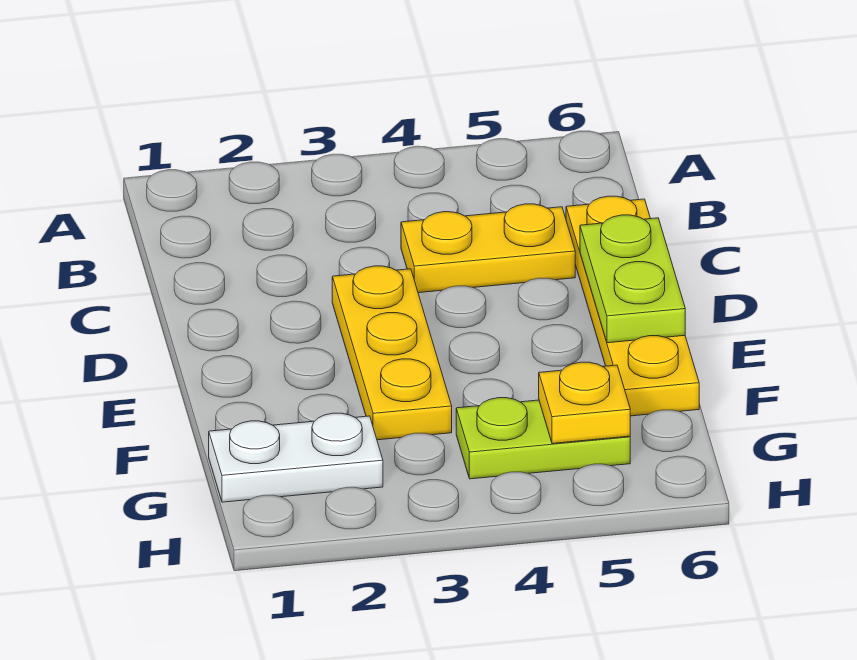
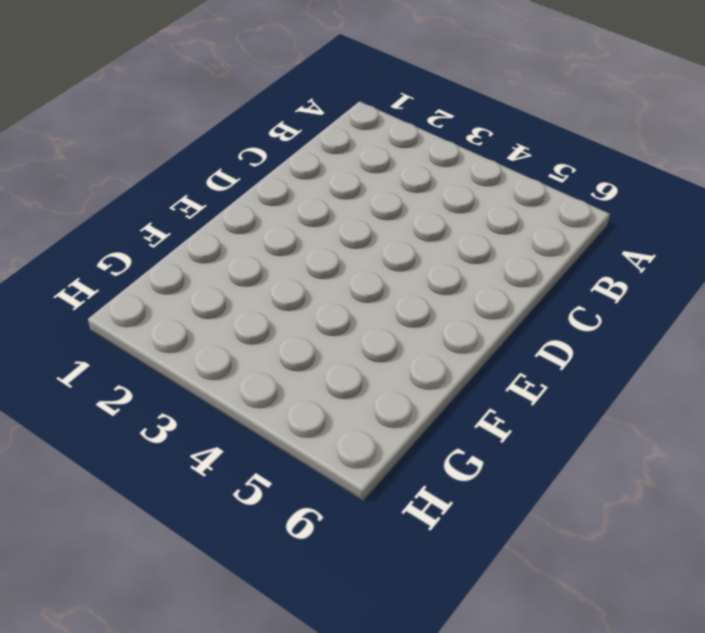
none -> yellow plate C4:C5 level 1
none -> yellow plate C6:F6 level 1

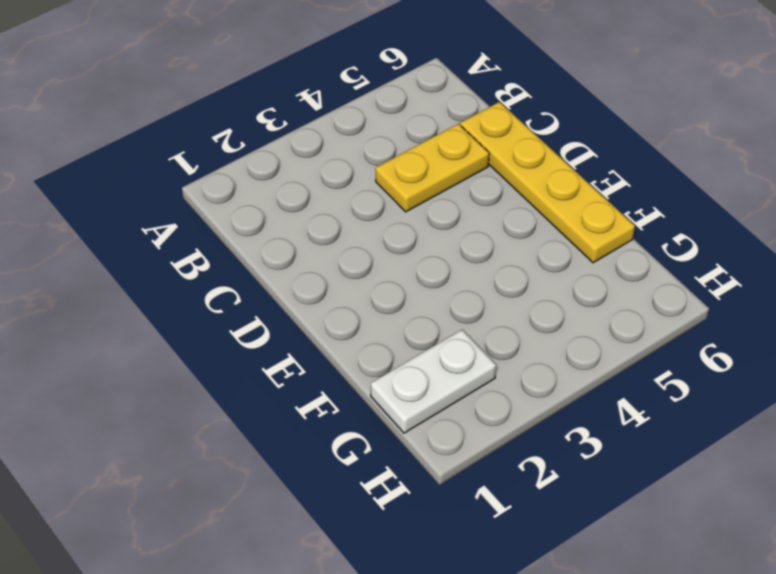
none -> yellow plate D3:F3 level 1
none -> lime plate G4:G5 level 1

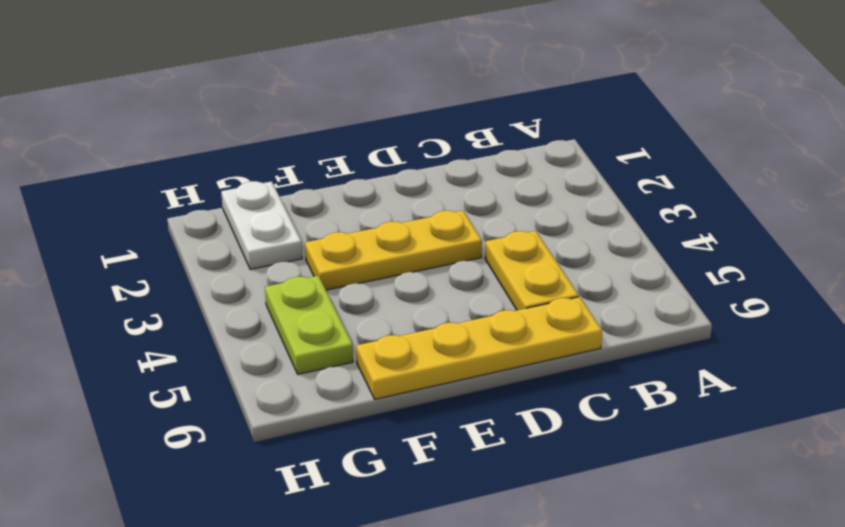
none -> lime plate D6:E6 level 2
none -> yellow plate G5 level 2

